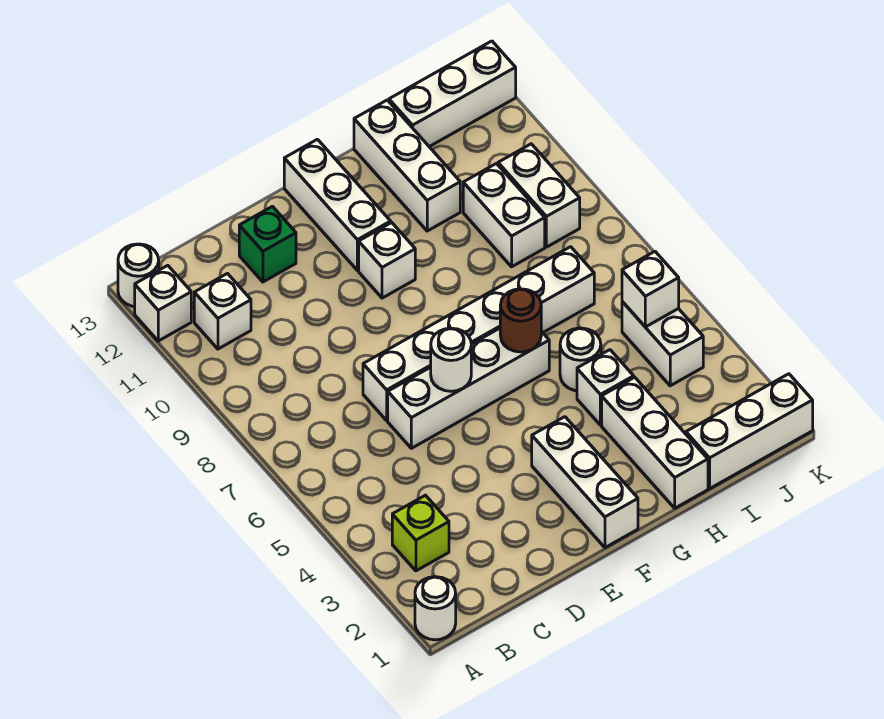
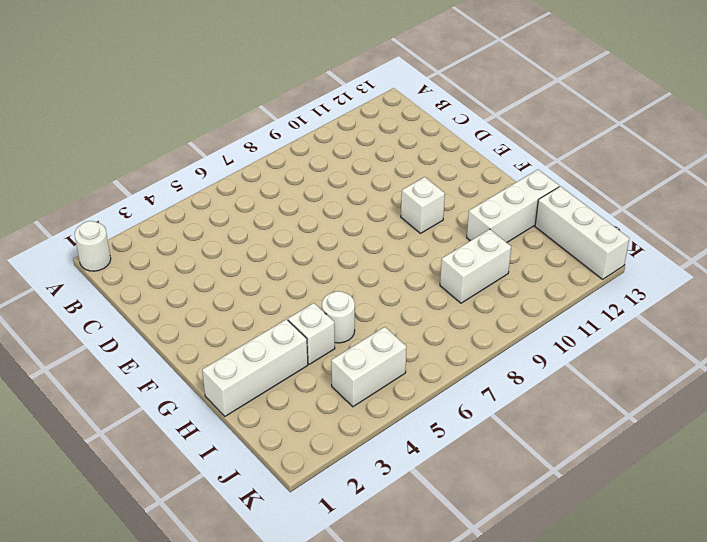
none -> white brick A12 level 1
none -> white round brick A13 level 1
none -> lime brick B3 level 1

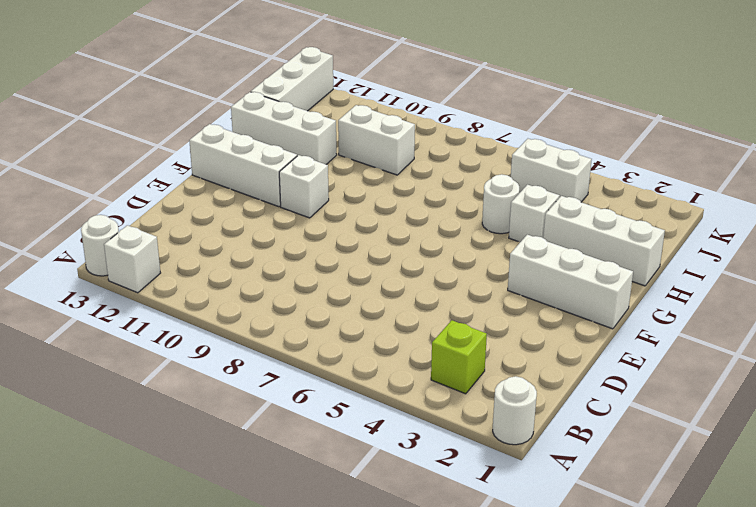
none -> white brick B11 level 1
none -> white brick D6:G6 level 1
none -> white brick D7:I7 level 1

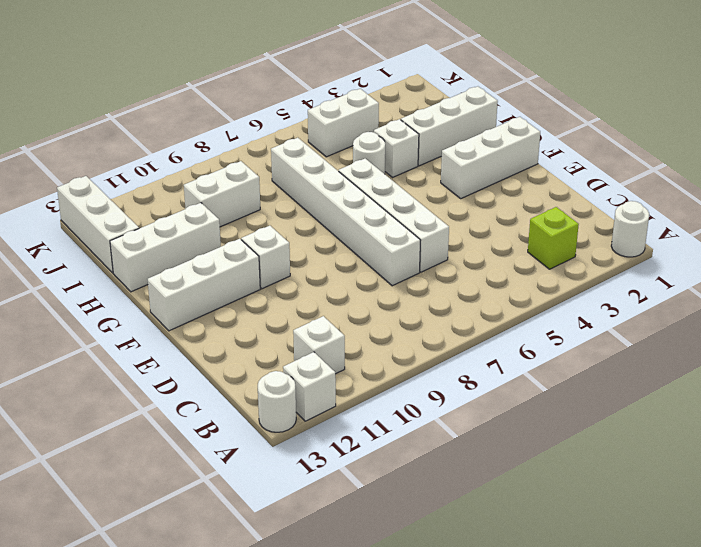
none -> green brick D12 level 1
none -> white brick I1:K1 level 1
none -> white brick J9:J10 level 1

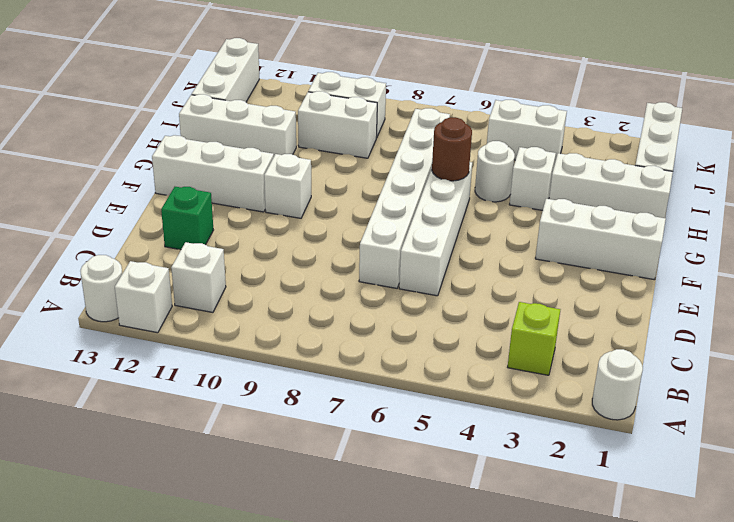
none -> white round brick E6 level 2
none -> white brick J5 level 2

